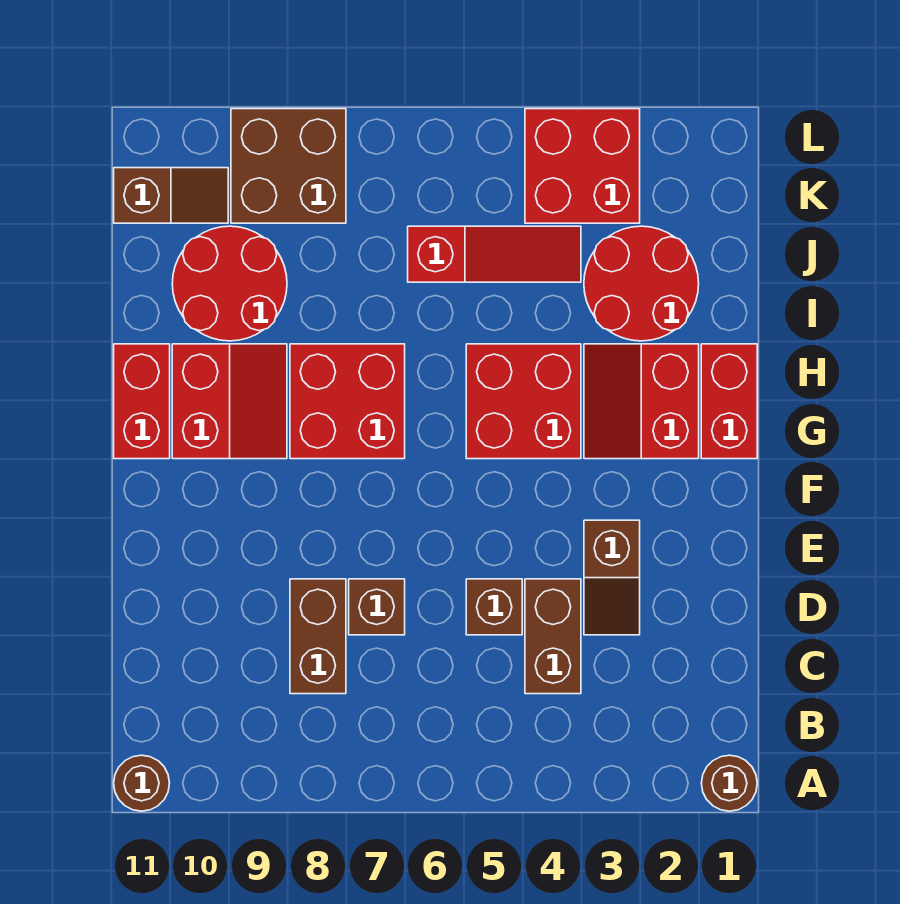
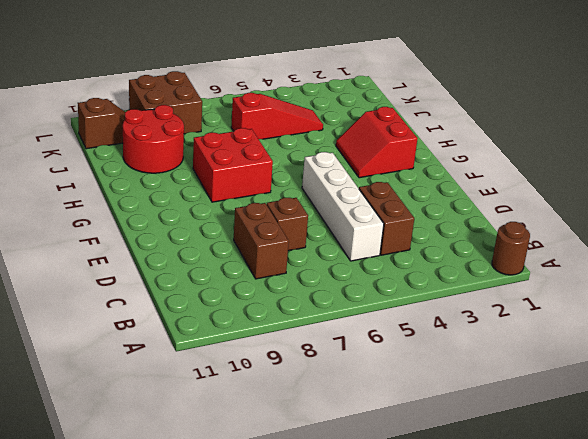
white brick C5:F5 level 1 -> brown brick D5 level 1
none -> brown round brick A11 level 1
none -> brown slope D3:E3 level 1 top E
none -> red brick G1:H1 level 1

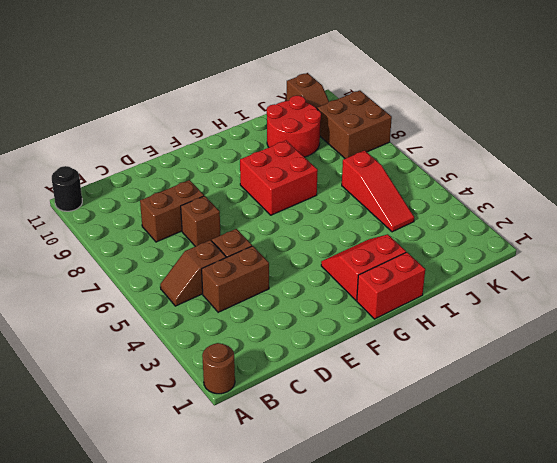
black round brick A11 level 1 -> brown round brick A11 level 1
brown slope B5:C5 level 1 top C -> brown slope D3:E3 level 1 top E
none -> red brick G4:H5 level 1
none -> red slope G9:H10 level 1 top 10
none -> red brick G11:H11 level 1

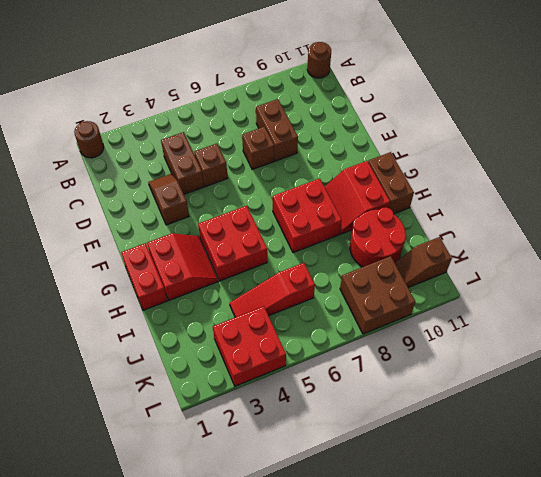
brown brick G11:H11 level 1 -> red brick G11:H11 level 1
none -> red round brick I2:J3 level 1

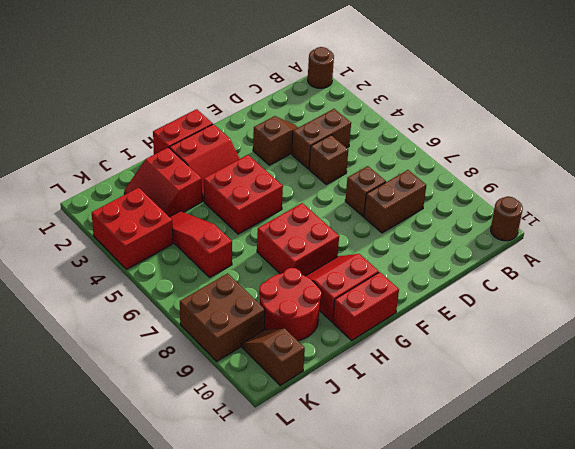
red slope I2:J3 level 1 top I -> red round brick I2:J3 level 1

